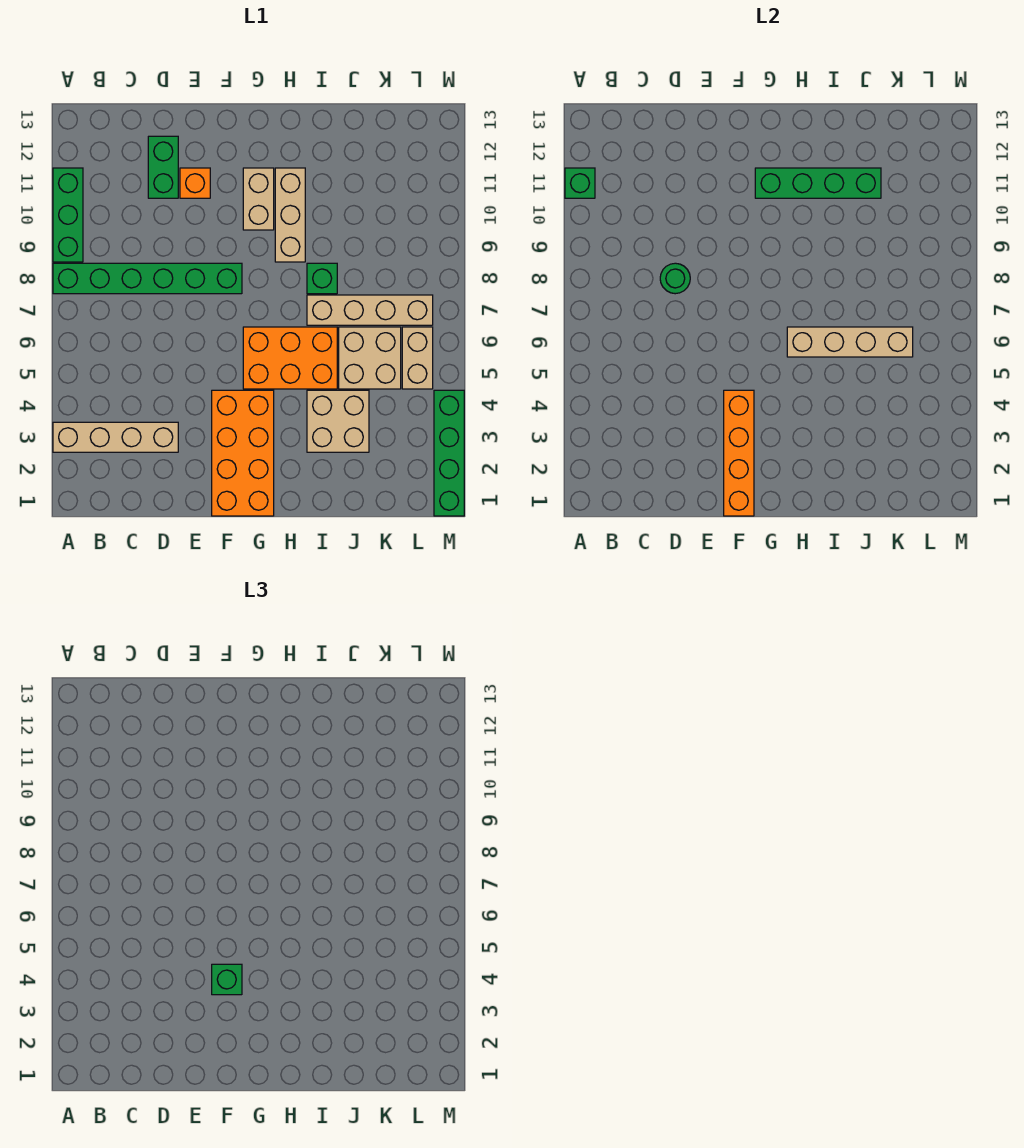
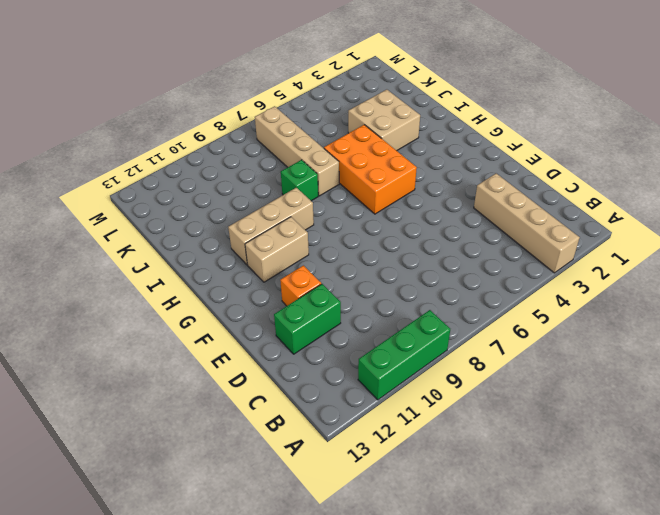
none -> green brick A8:F8 level 1
none -> orange brick F1:G4 level 1
none -> tan brick J5:K6 level 1

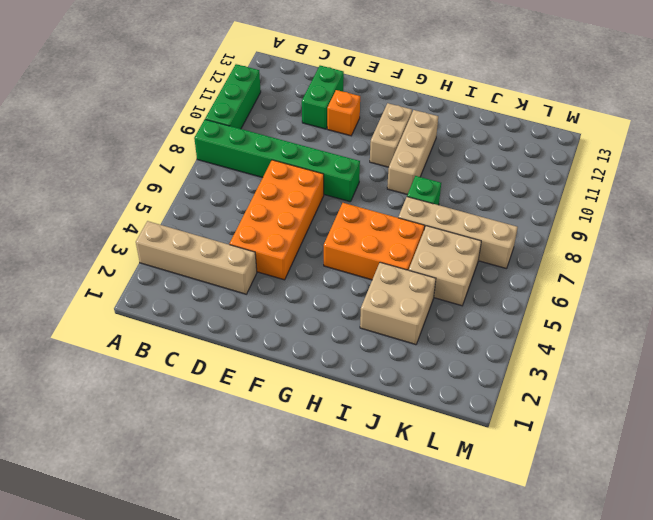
orange brick D4:E7 level 1 -> orange brick F1:G4 level 1
none -> tan brick L5:L6 level 1
none -> green brick M1:M4 level 1
none -> green brick A11 level 2

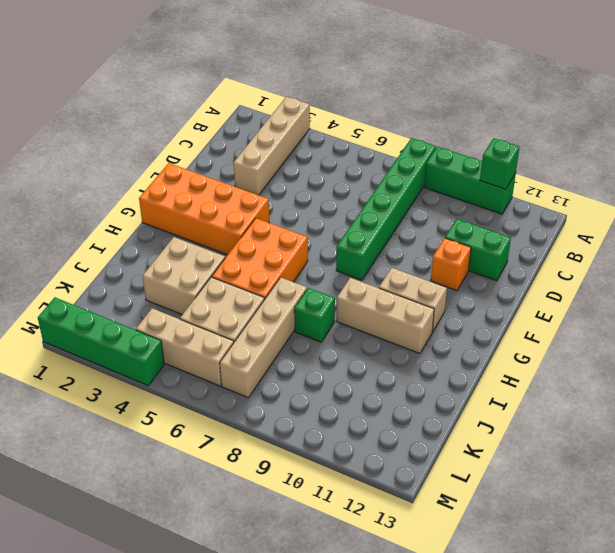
tan brick L4:L6 level 1 -> tan brick L5:L6 level 1
none -> green round brick D8 level 2
none -> orange brick F1:F4 level 2
none -> green brick G11:J11 level 2

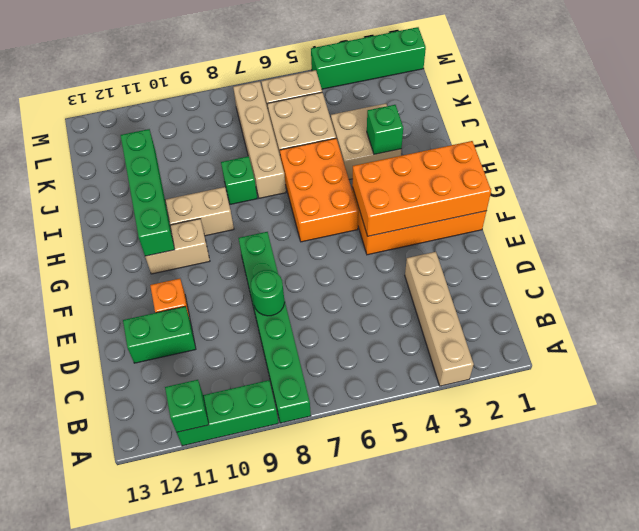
orange brick F1:G4 level 2 -> orange brick F1:F4 level 2
green brick I3 level 2 -> green brick F4 level 3
none -> tan brick H6:K6 level 2

